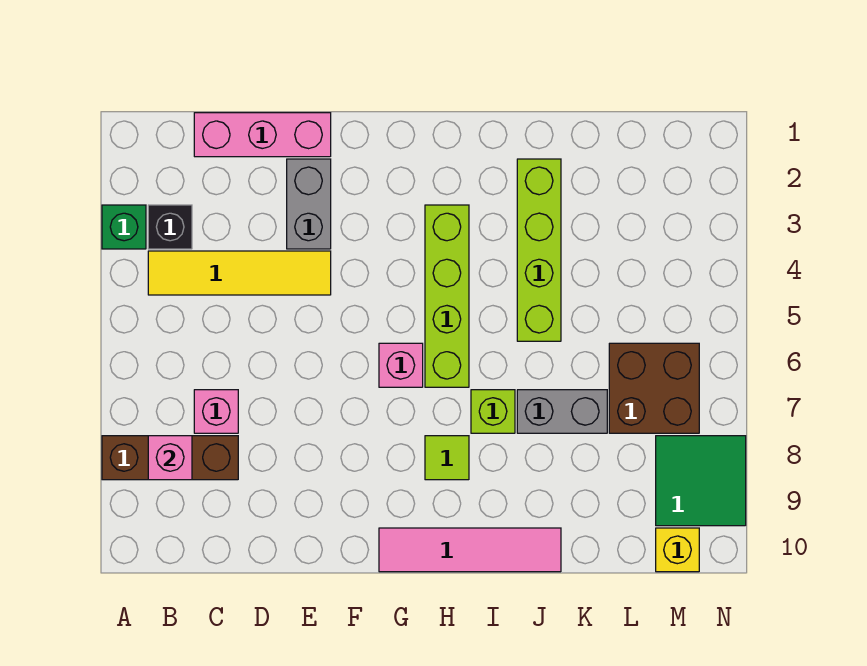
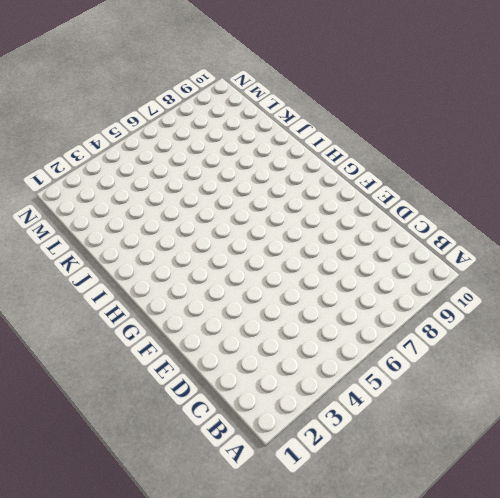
none -> green brick A3 level 1
none -> brown brick A8:C8 level 1
none -> black brick B3 level 1

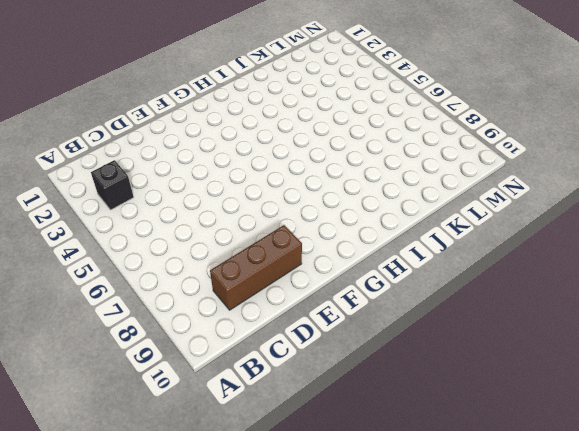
brown brick C9:E9 level 1 -> brown brick A8:C8 level 1
none -> green brick A3 level 1
none -> yellow tile B4:E4 level 1
none -> pink brick C1:E1 level 1

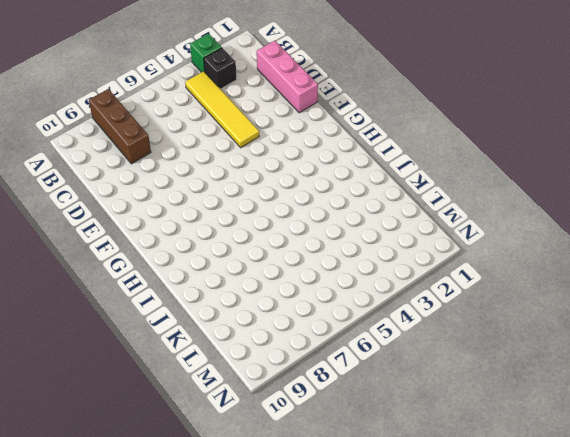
none -> pink brick C7 level 1
none -> grey brick E2:E3 level 1
none -> pink brick G6 level 1

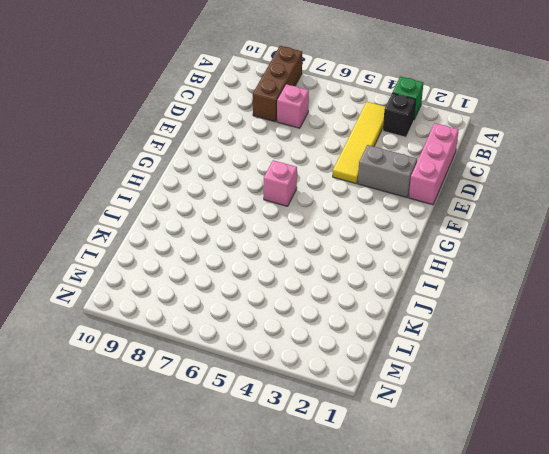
none -> pink tile G10:J10 level 1
none -> lime brick H3:H6 level 1
none -> lime tile H8 level 1

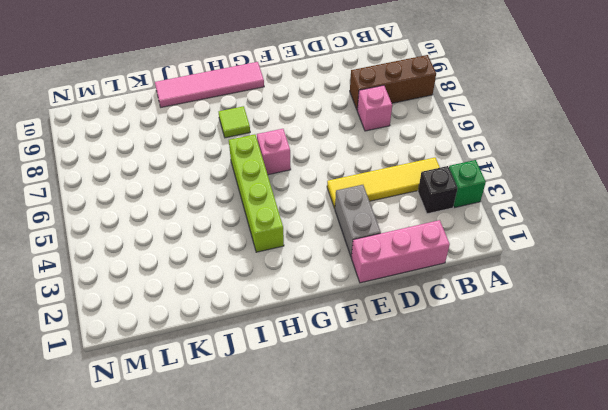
none -> lime brick I7 level 1
none -> lime brick J2:J5 level 1
none -> grey brick J7:K7 level 1

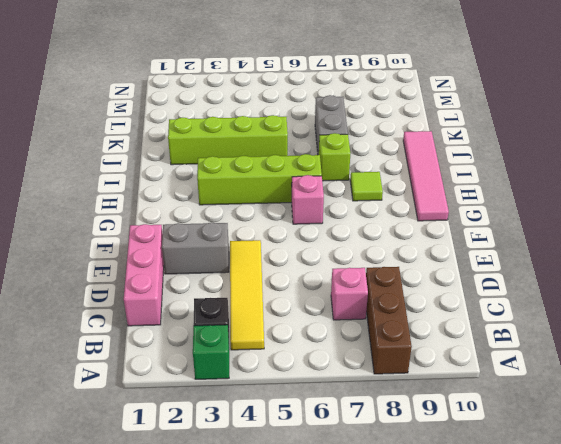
none -> brown brick L6:M7 level 1
none -> green tile M8:N9 level 1
none -> yellow brick M10 level 1

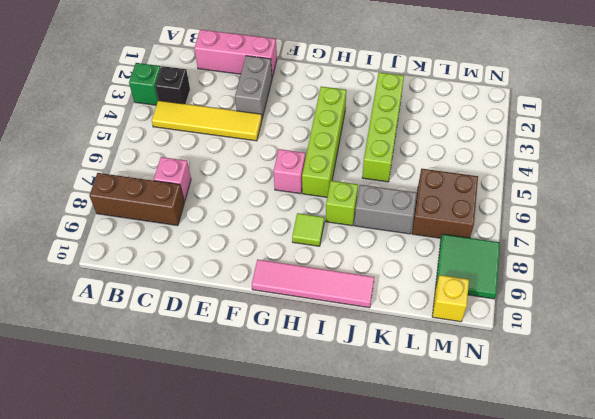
none -> pink brick B8 level 2

